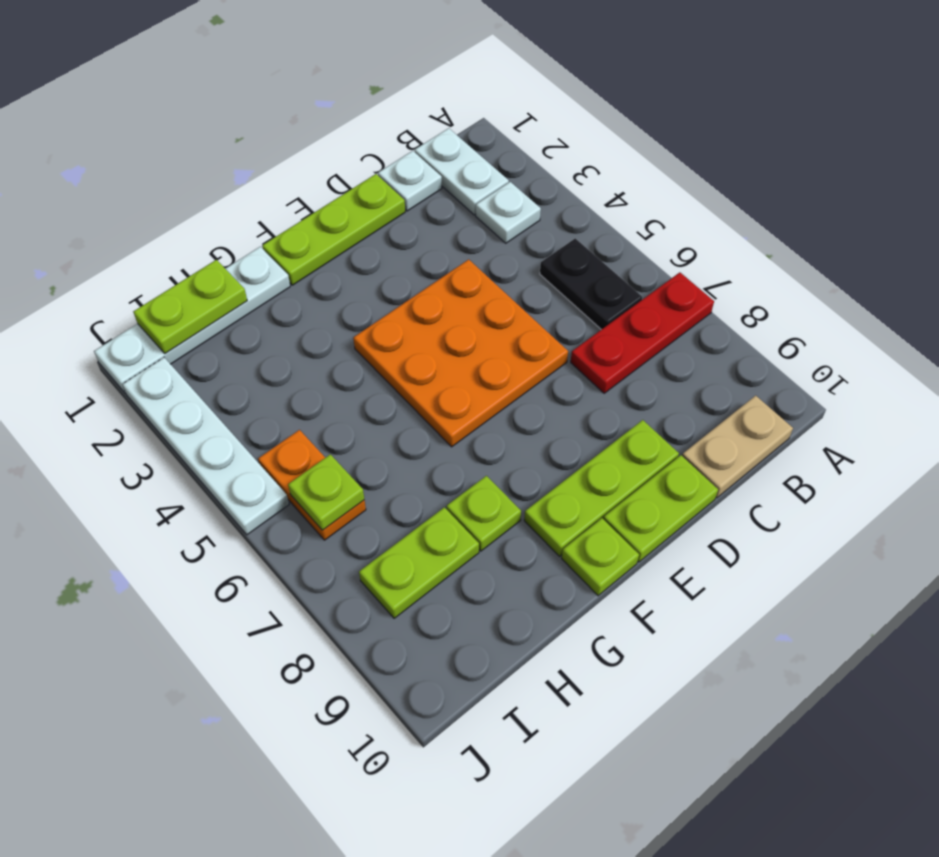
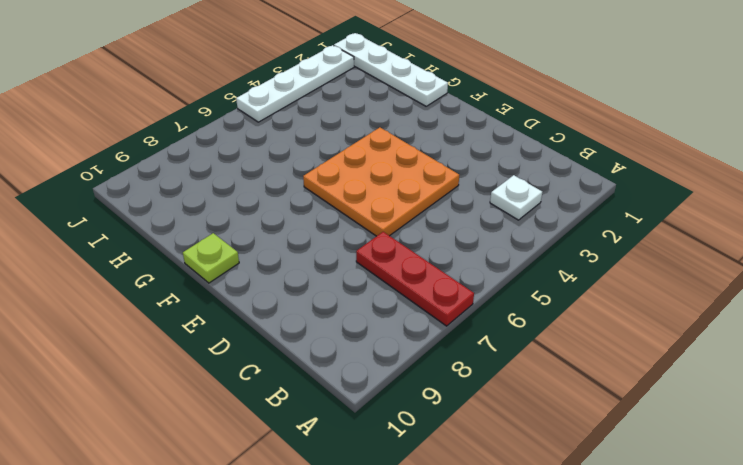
none -> white plate B1:B2 level 1
none -> black plate B5:B6 level 1
none -> tan plate B10:C10 level 1

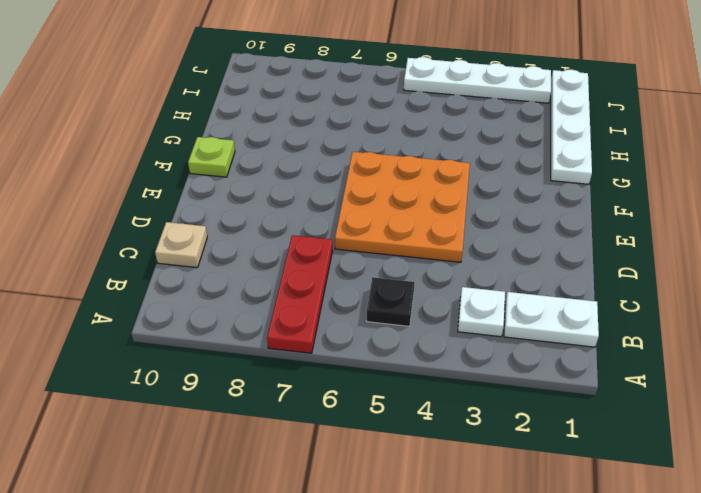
black plate B5 level 1 -> black plate B5:B6 level 1
tan plate C10 level 1 -> tan plate B10:C10 level 1
none -> white plate C1 level 1
none -> lime plate D1:F1 level 1
none -> lime plate D9:F9 level 1

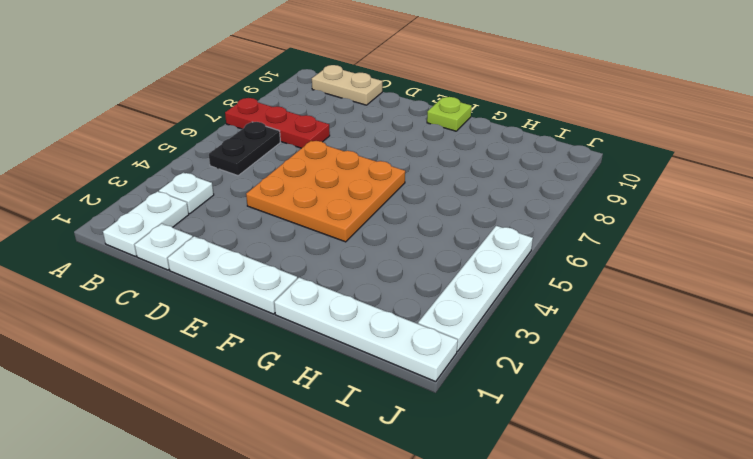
white plate D1:F1 level 1 -> lime plate D1:F1 level 1
none -> lime plate D9:F9 level 1
none -> lime plate D10:E10 level 1
none -> lime plate G8 level 1

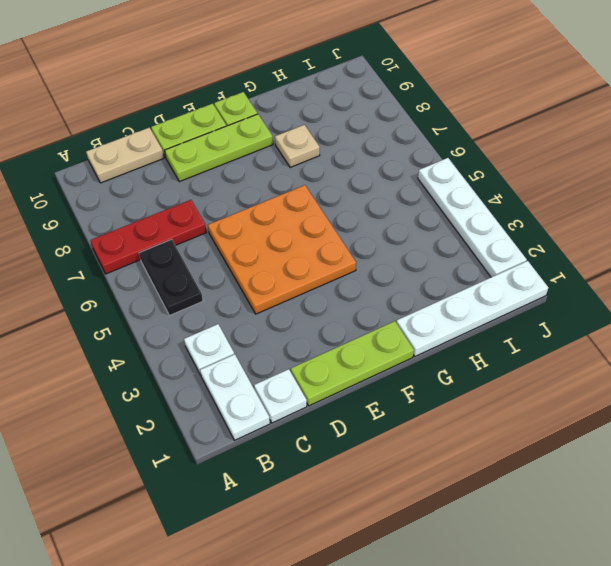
tan plate G8 level 1 -> lime plate G8 level 1
none -> lime plate H8:I8 level 1
none -> orange plate I5:I6 level 1
none -> lime plate H1:I1 level 2

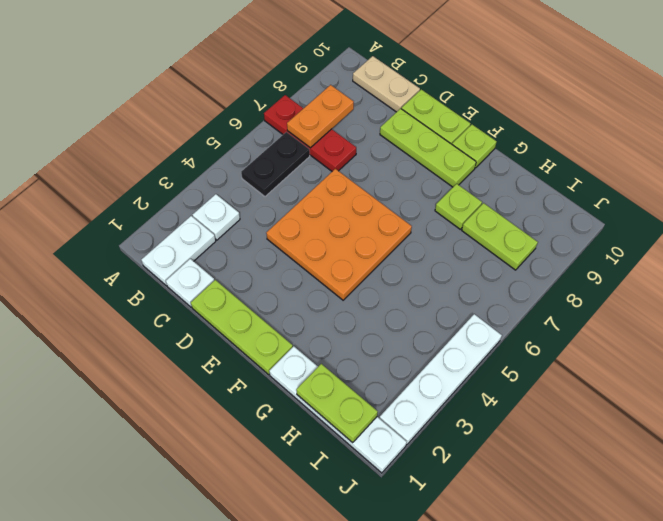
orange plate B7:B8 level 2 -> orange plate I5:I6 level 1
none -> lime plate I6 level 2

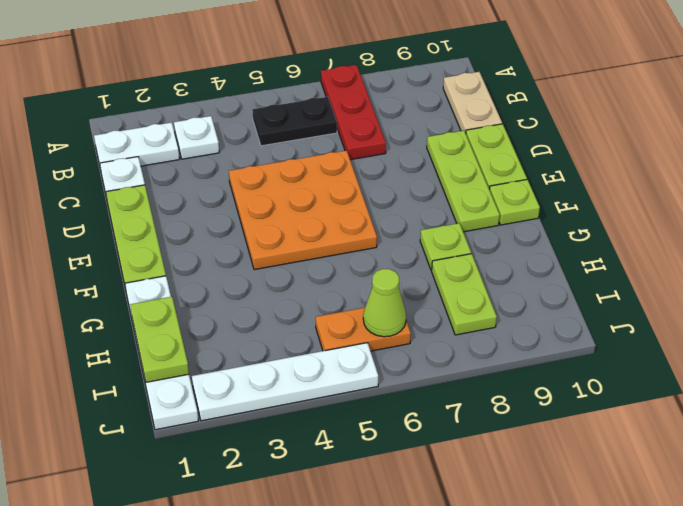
lime cone I6 level 2 -> lime plate I6 level 2

